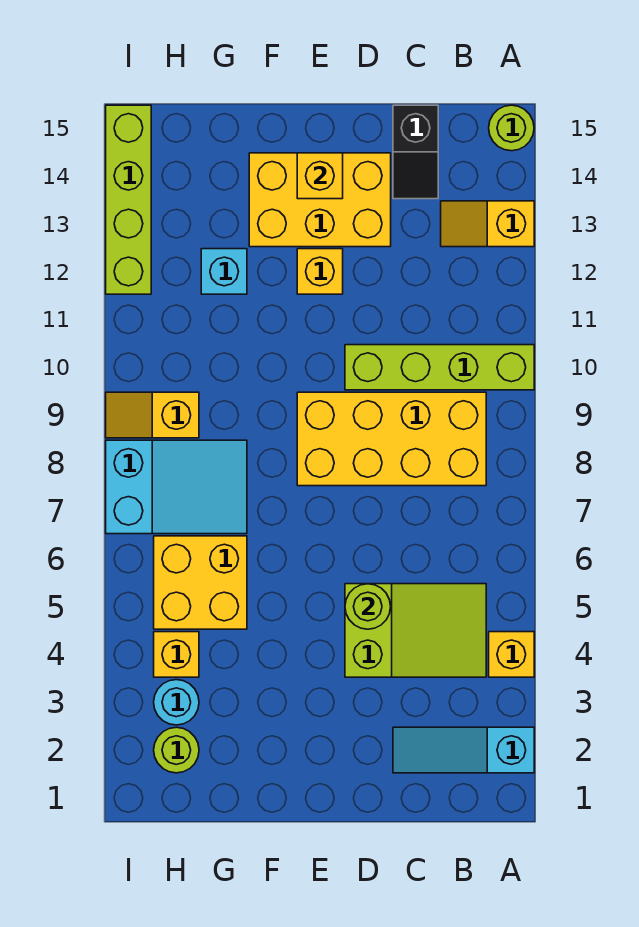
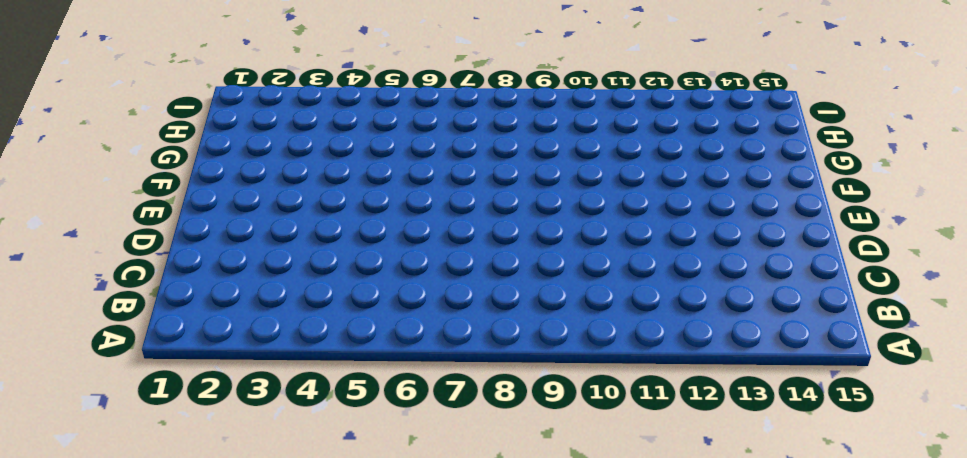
none -> cyan slope A2:C2 level 1 top A
none -> yellow brick A4 level 1
none -> lime brick A10:D10 level 1

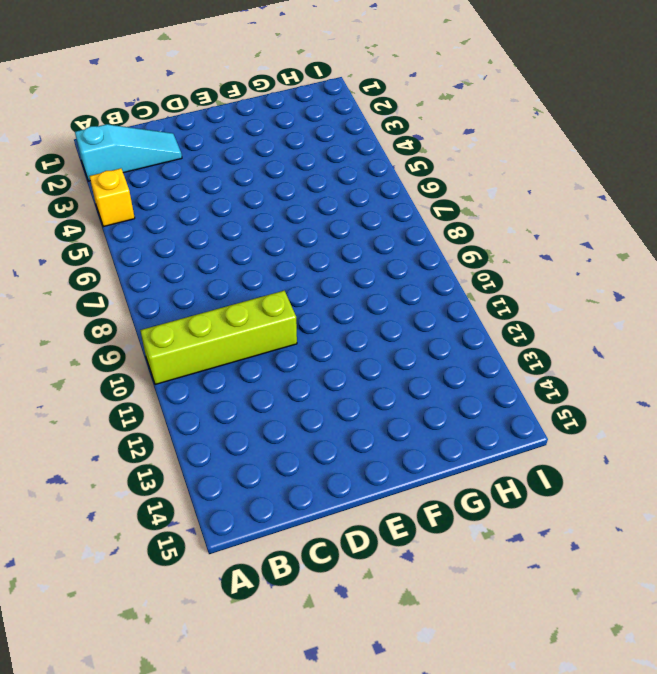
none -> yellow slope A13:B13 level 1 top A
none -> lime round brick A15 level 1
none -> lime slope B4:D5 level 1 top D

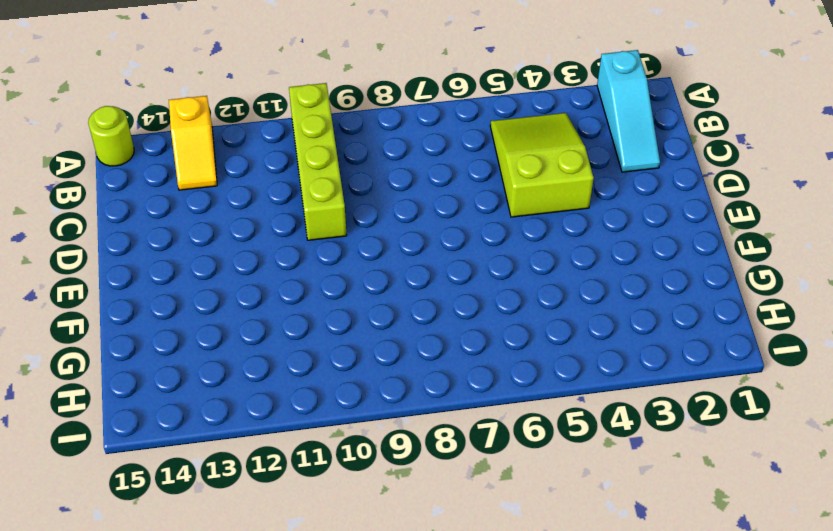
none -> yellow brick A4 level 1
none -> yellow brick B8:E9 level 1
none -> black slope C14:C15 level 1 top 15

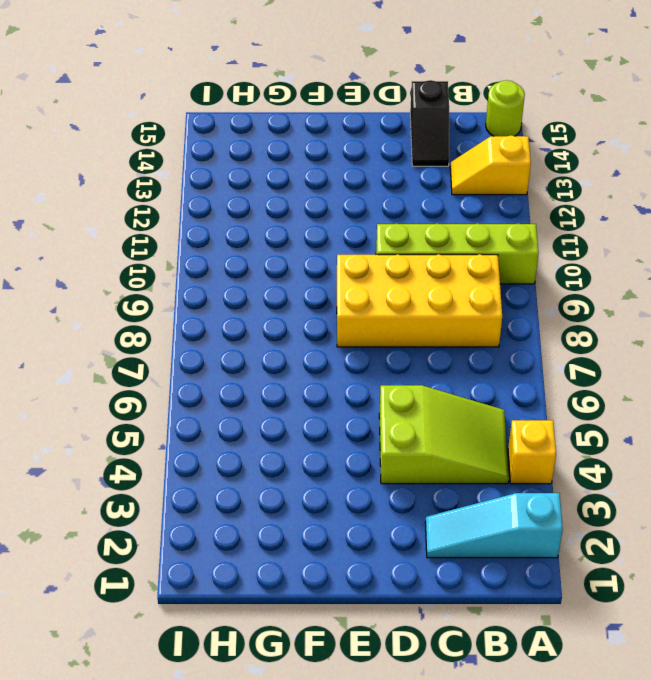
none -> yellow brick D13:F14 level 1
none -> yellow brick E12 level 1
none -> yellow brick G5:H6 level 1

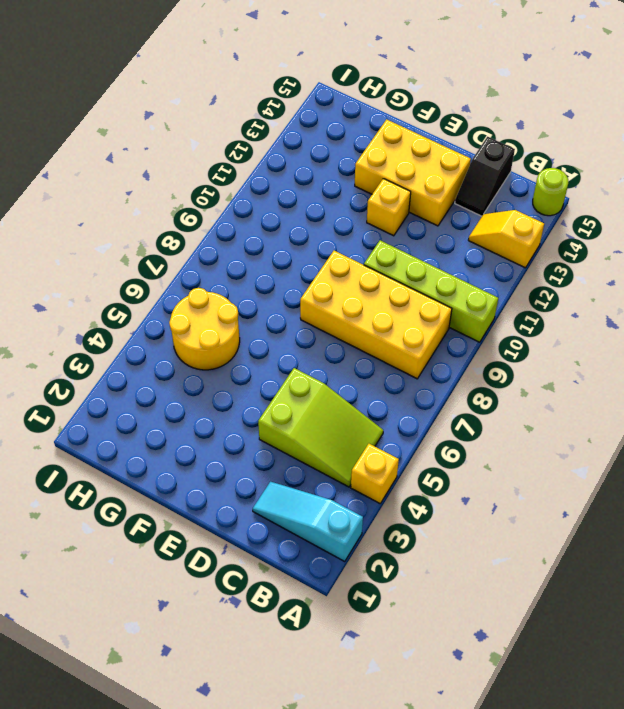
yellow round brick G5:H6 level 1 -> yellow brick G5:H6 level 1
none -> cyan slope G7:I8 level 1 top I
none -> cyan brick G12 level 1
none -> lime round brick H2 level 1

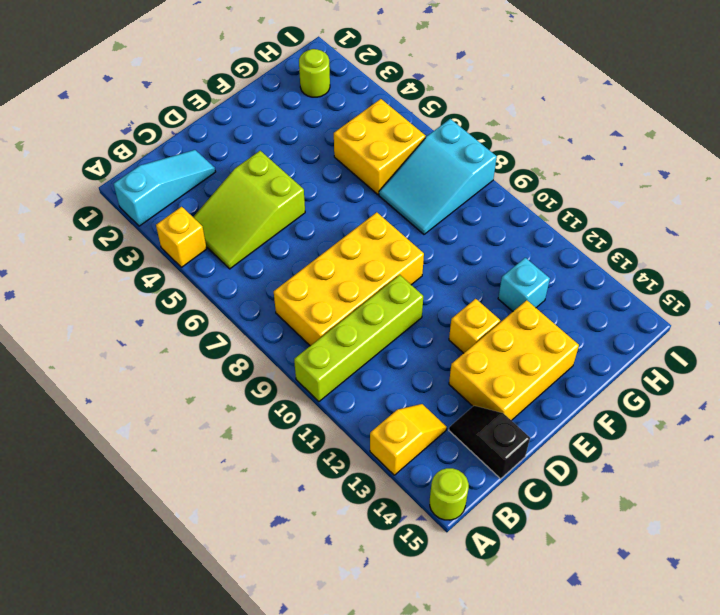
none -> cyan round brick H3 level 1
none -> yellow brick H4 level 1
none -> yellow slope H9:I9 level 1 top H

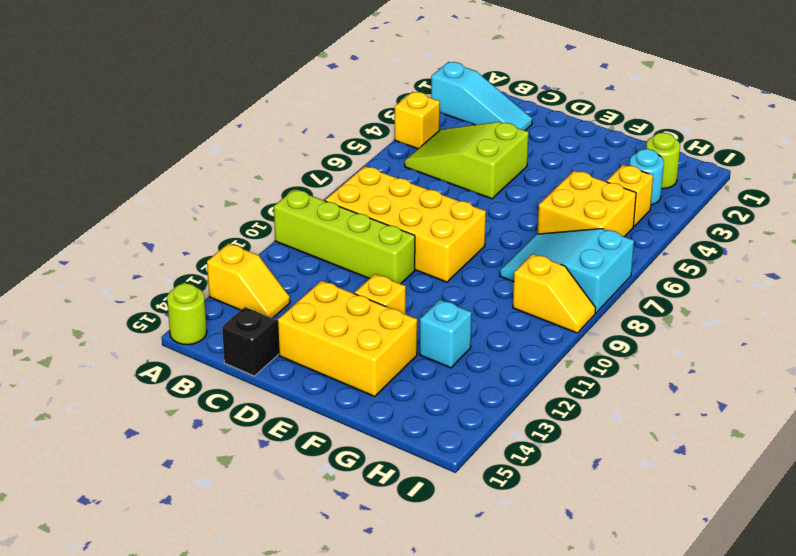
none -> lime brick I12:I15 level 1
none -> lime round brick D5 level 2
none -> yellow brick E14 level 2

